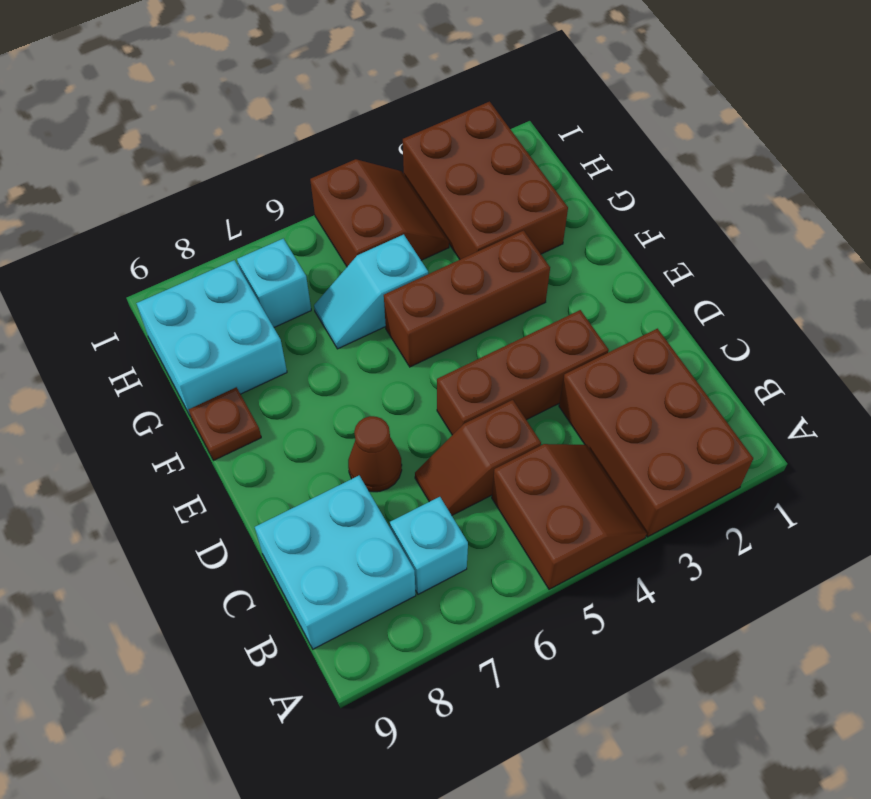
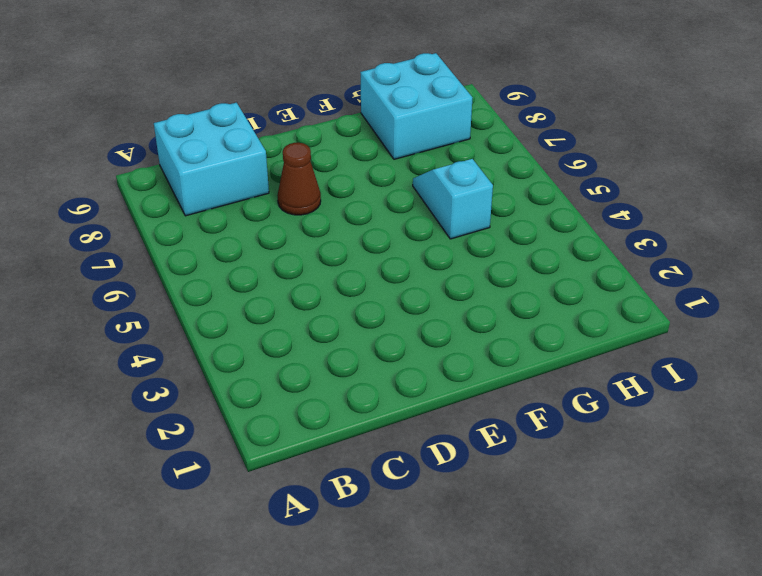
none -> brown brick A2:C3 level 1
none -> brown slope A4:B5 level 1 top 5
none -> cyan brick B7 level 1

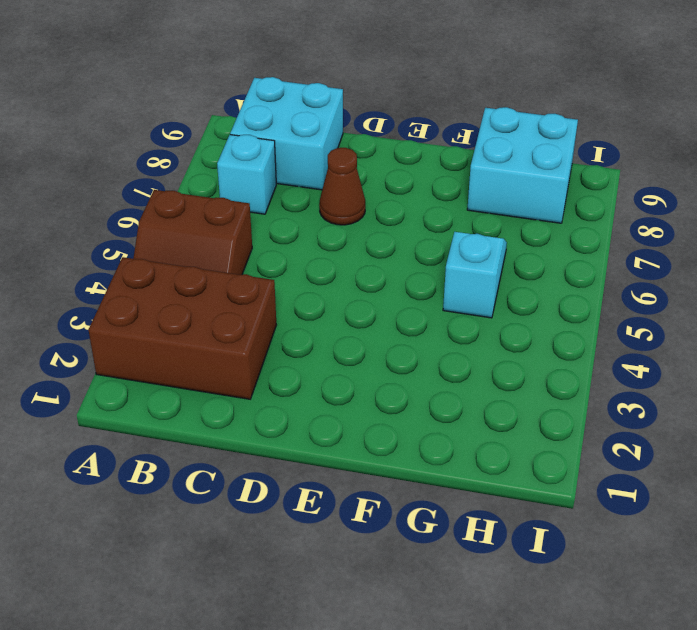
none -> brown slope C5:C6 level 1 top 5
none -> brown brick D3:D5 level 1
none -> brown brick F3:F5 level 1

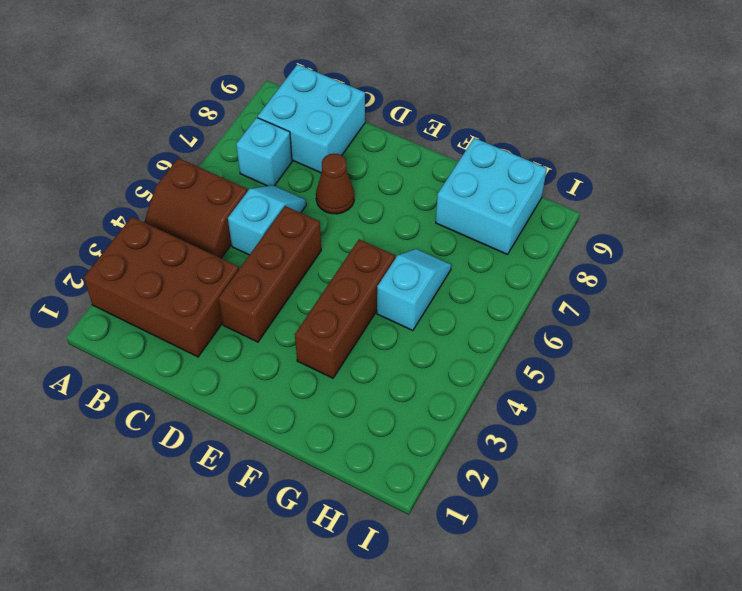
cyan slope C5:C6 level 1 top 5 -> brown slope C5:C6 level 1 top 5
none -> brown plate F9 level 1
none -> brown brick G2:I3 level 1
none -> brown slope H4:I5 level 1 top 5

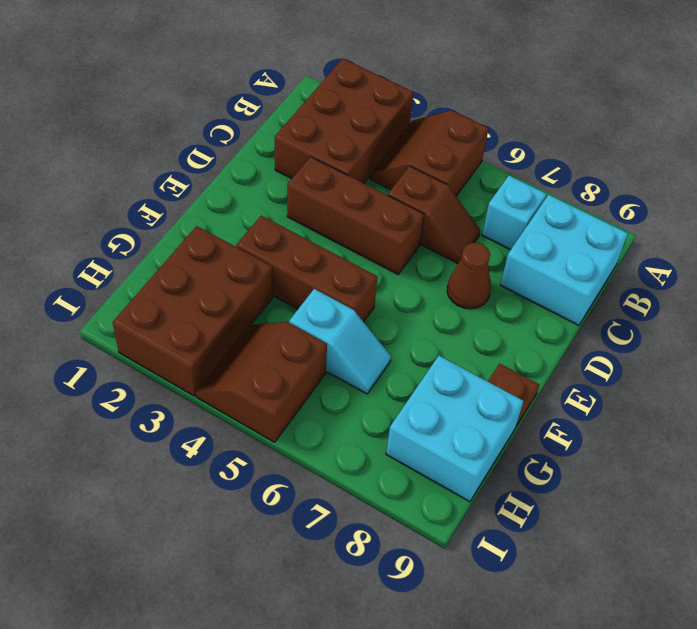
none -> cyan brick H7 level 1

